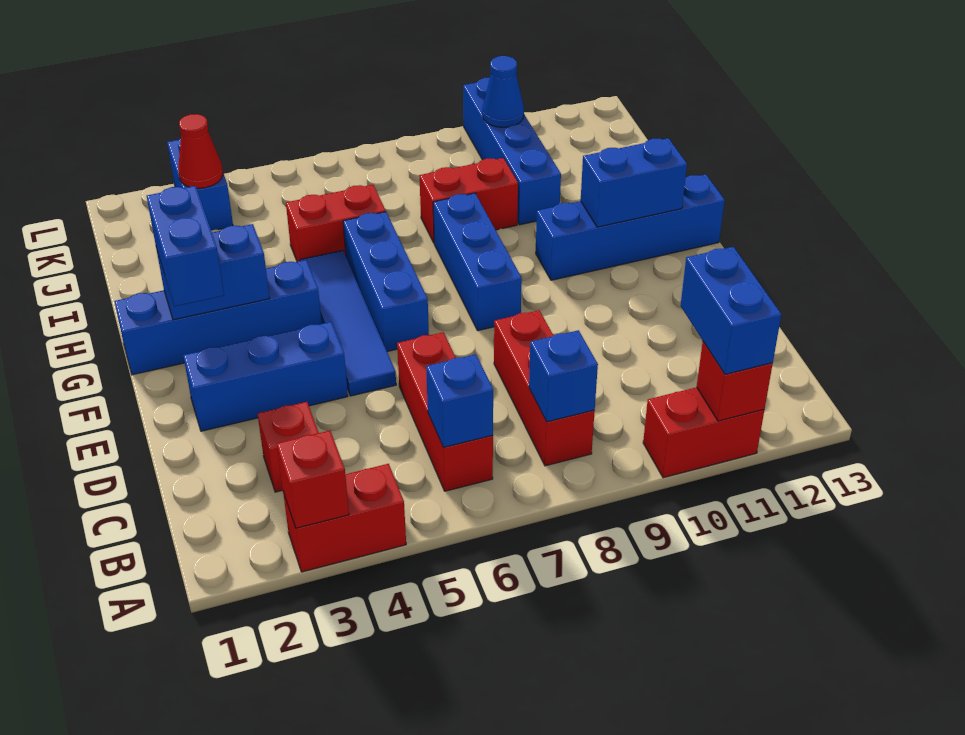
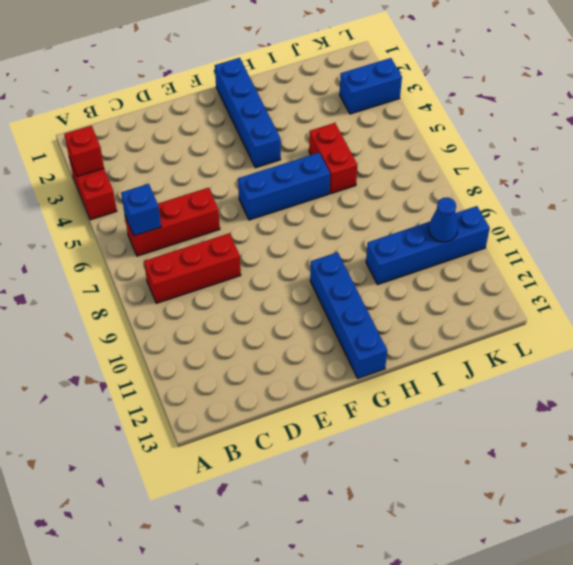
none -> red brick A10:A11 level 1
none -> red brick C3 level 1
none -> blue brick E2:E4 level 1

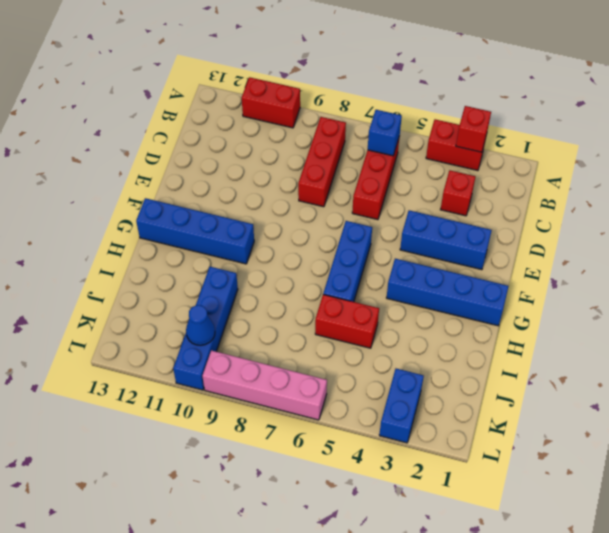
pink brick L6:L9 level 1 -> none
none -> blue tile E5:H5 level 1
none -> blue brick F8:H8 level 1
none -> red brick I8:I9 level 1

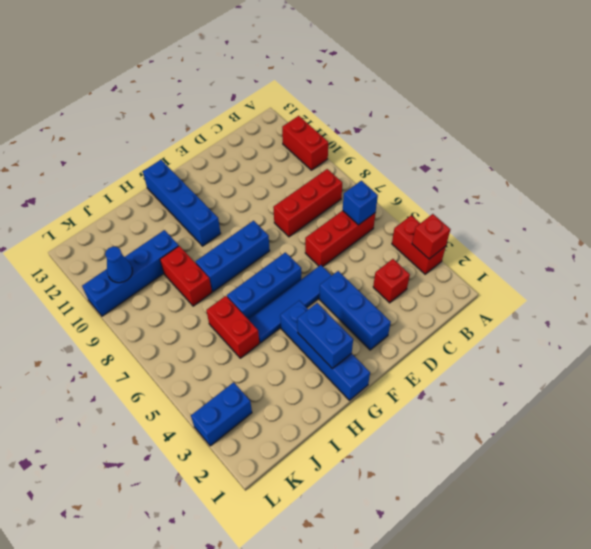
none -> red brick A11 level 2
none -> blue brick B8 level 2
none -> blue brick G11:G12 level 2

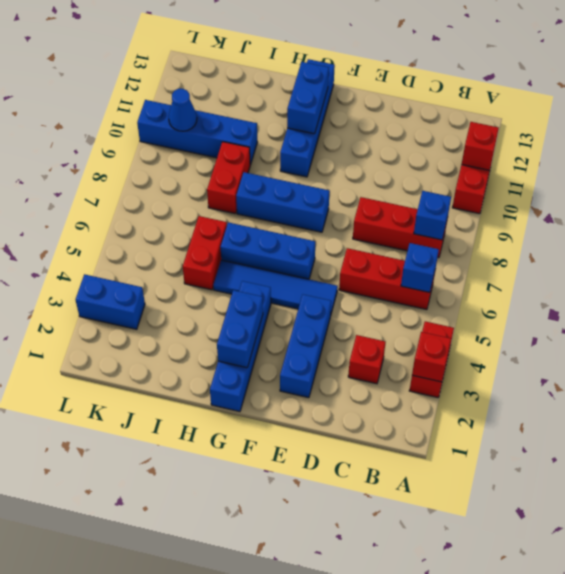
none -> red cone K3 level 2
none -> blue brick A11:B11 level 3
none -> blue brick F2:G2 level 3

